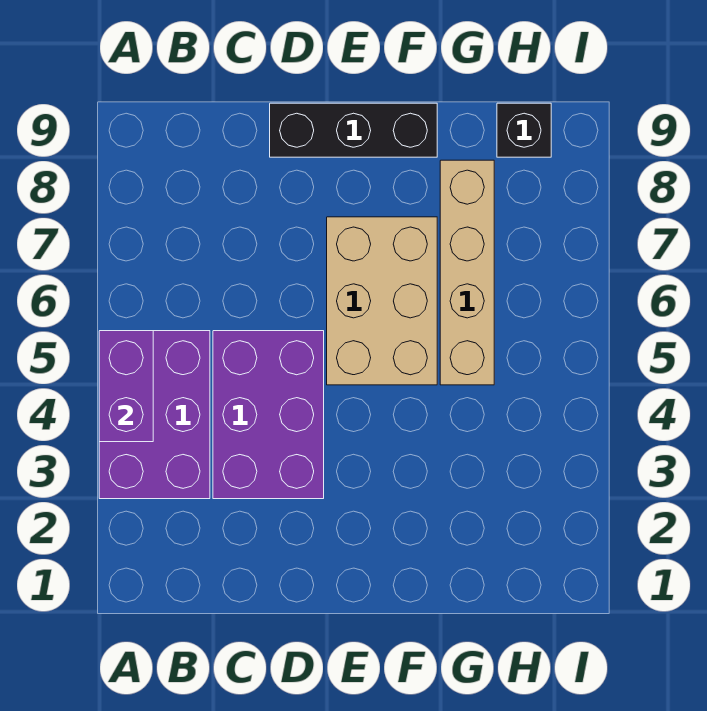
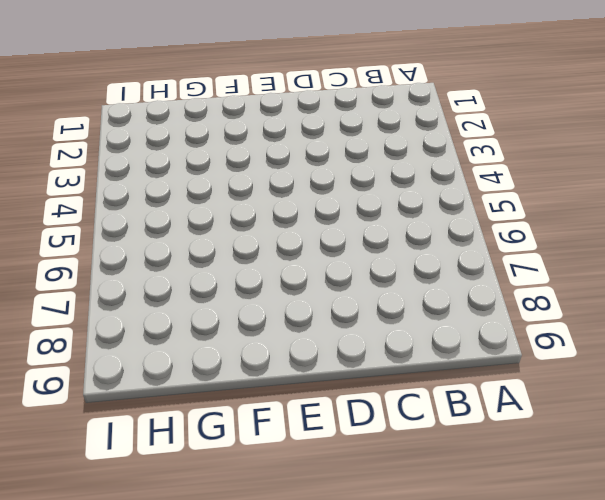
none -> purple brick A3:B5 level 1
none -> purple brick C3:D5 level 1

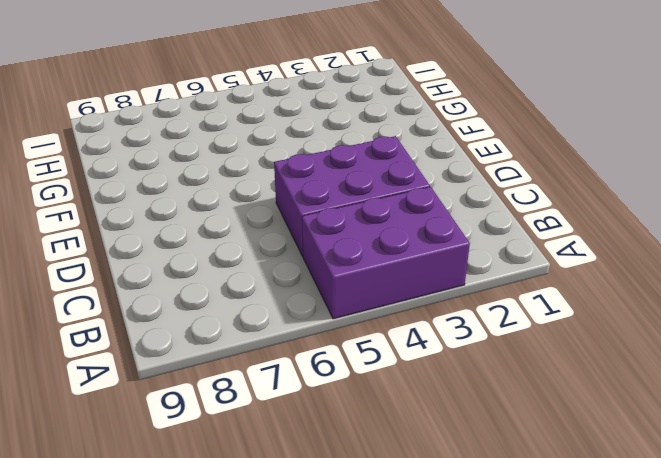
none -> black brick D9:F9 level 1
none -> tan brick E5:F7 level 1

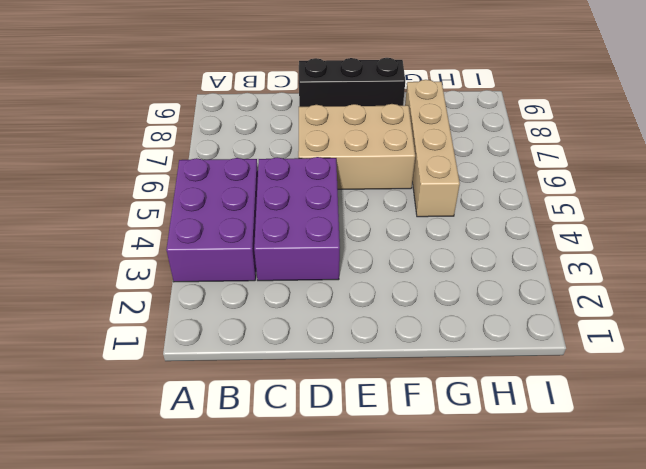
tan brick D6:F7 level 1 -> tan brick E5:F7 level 1
none -> black brick H9 level 1
none -> purple brick A4:A5 level 2

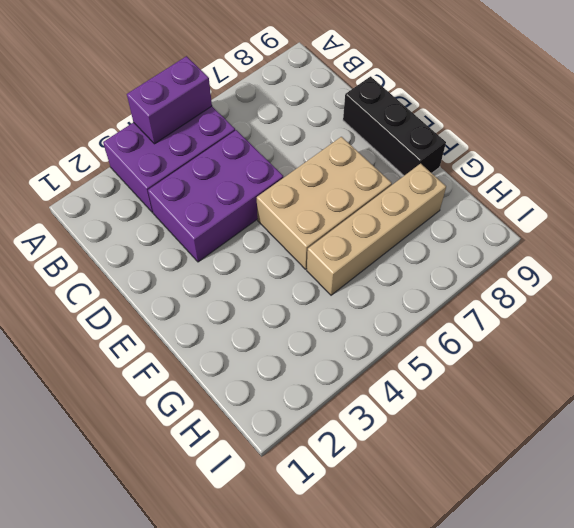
none -> black brick H9 level 1

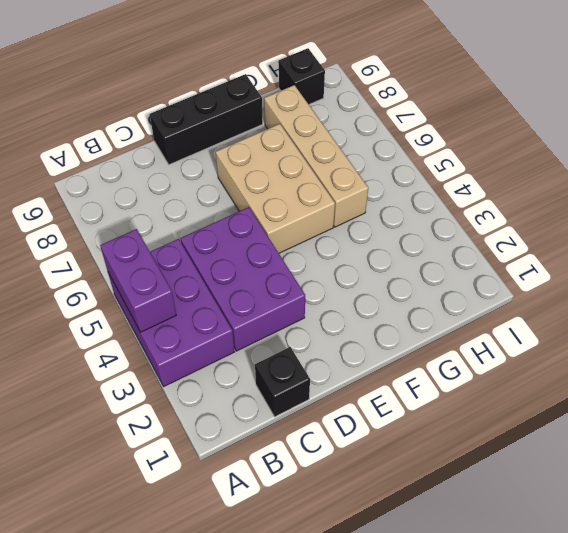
black brick C1 level 1 -> none

